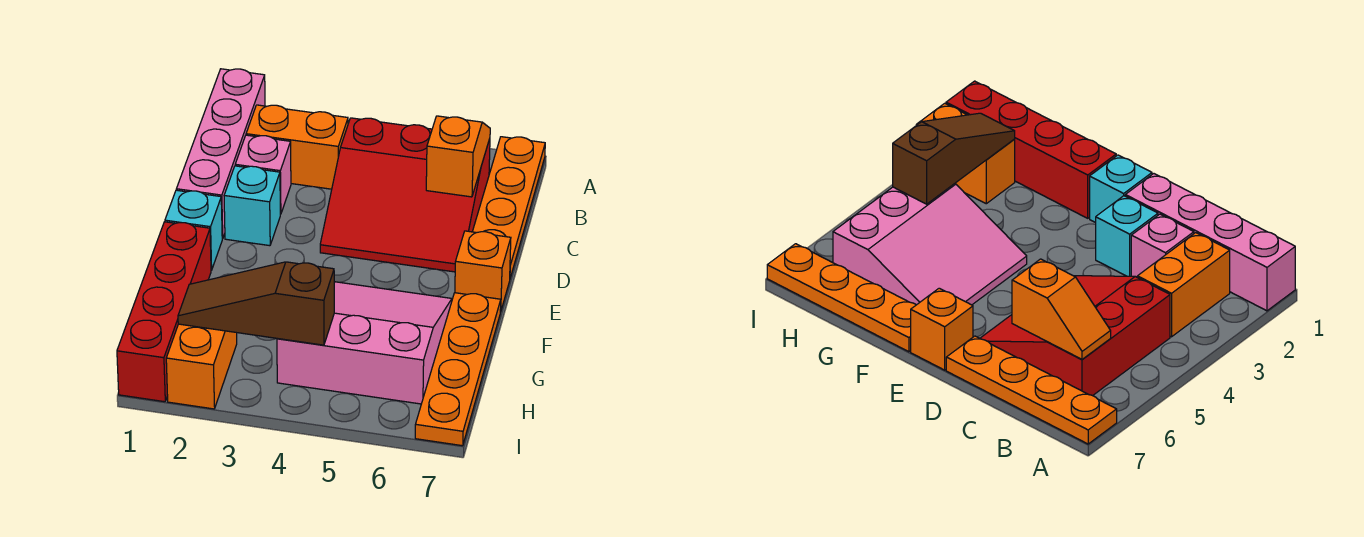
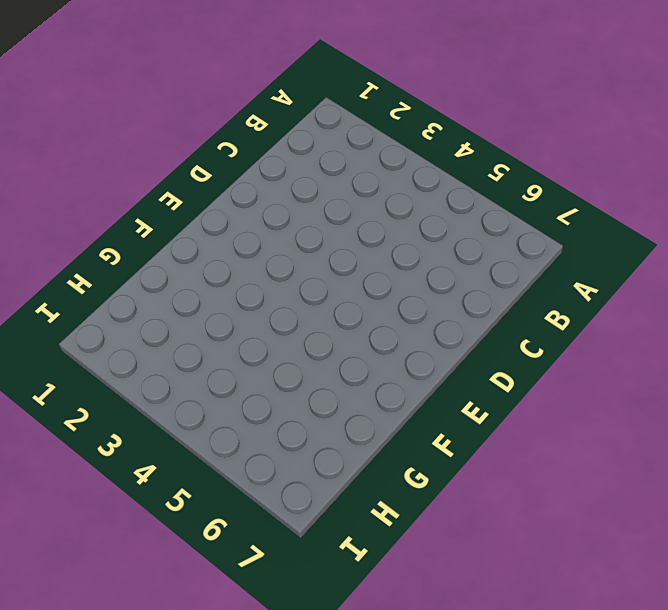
none -> pink brick A1:D1 level 1
none -> orange plate A7:D7 level 1
none -> orange brick B2:B3 level 1

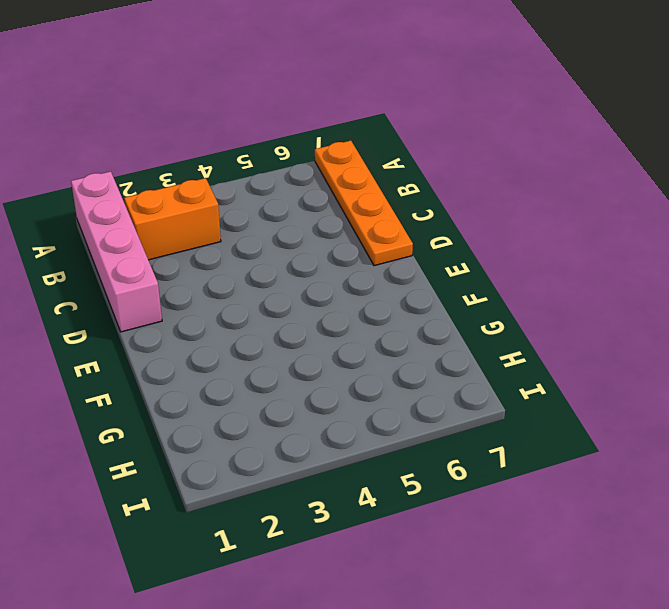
none -> red slope B4:D6 level 1 top B
none -> pink brick C2 level 1
none -> cyan brick D2 level 1

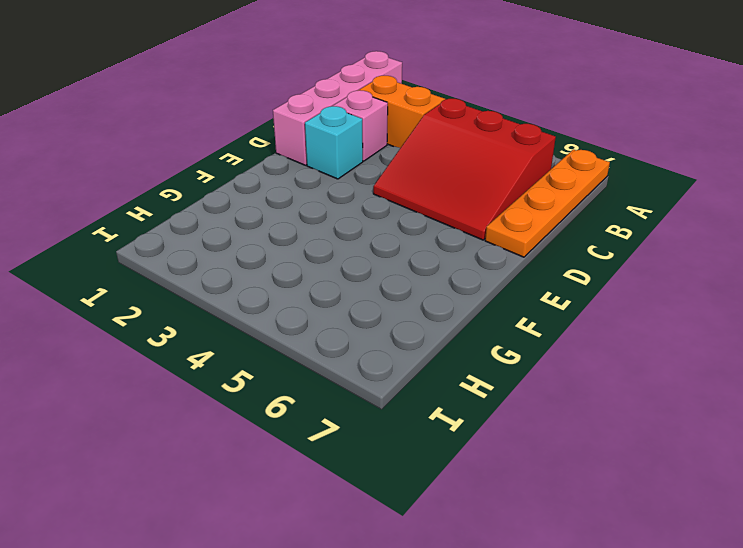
none -> cyan brick E1 level 1
none -> orange brick E7 level 1
none -> red brick F1:I1 level 1

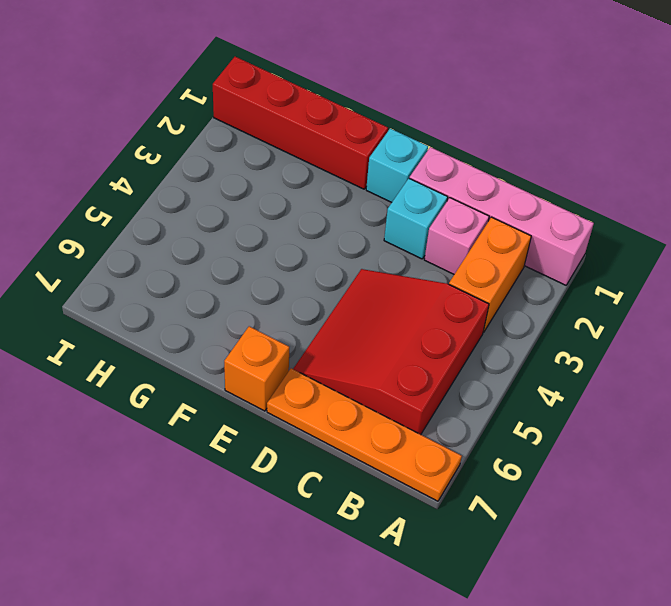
none -> pink slope F4:H6 level 1 top H
none -> orange plate F7:I7 level 1
none -> orange brick H2:I2 level 1

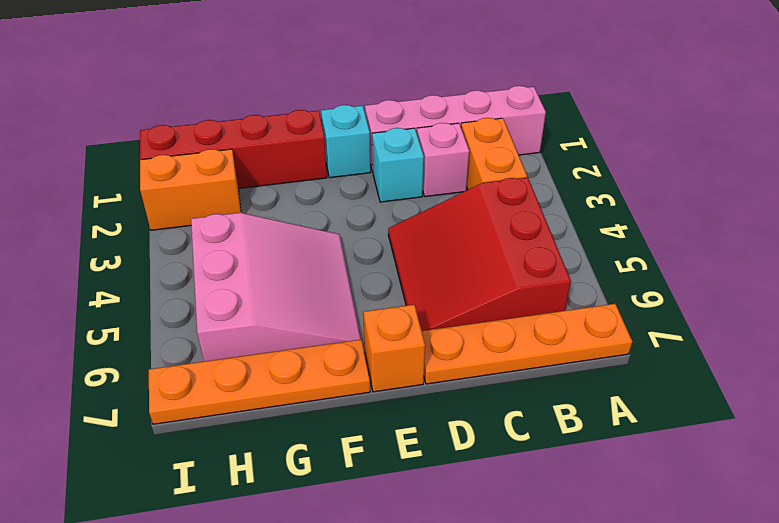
none -> orange slope B6:C6 level 2 top C
none -> brown slope H2:H4 level 2 top 4

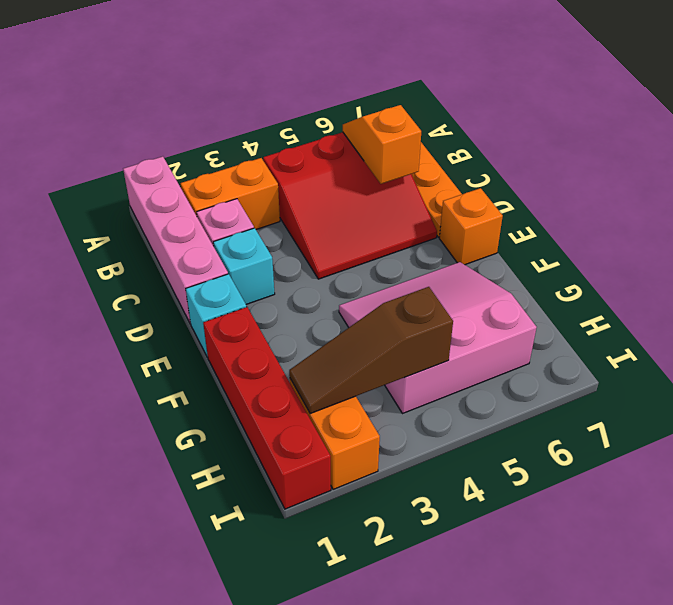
none -> orange plate F7:I7 level 1

